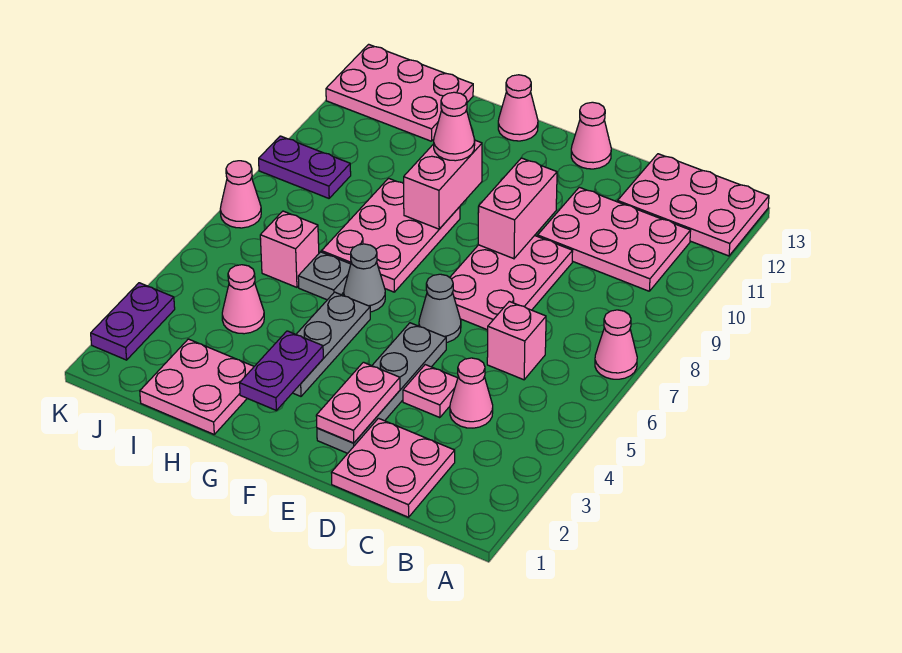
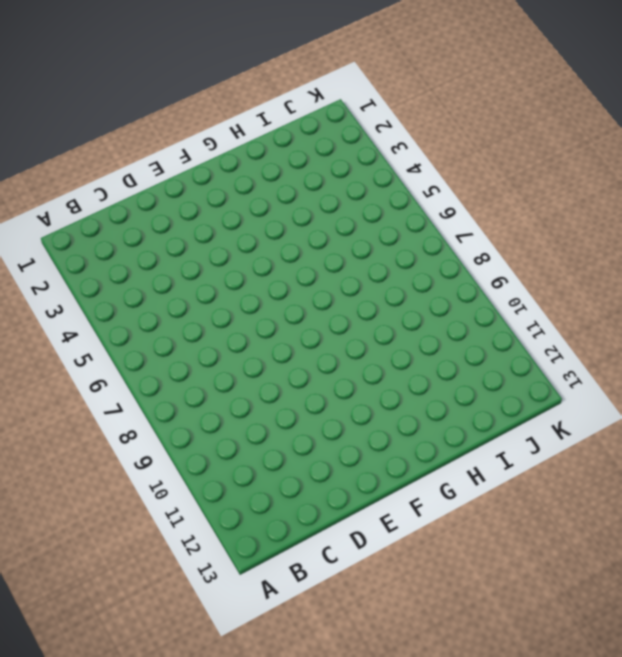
none -> pink cone A7 level 1
none -> pink plate A12:C13 level 1
none -> pink plate B10:D11 level 1

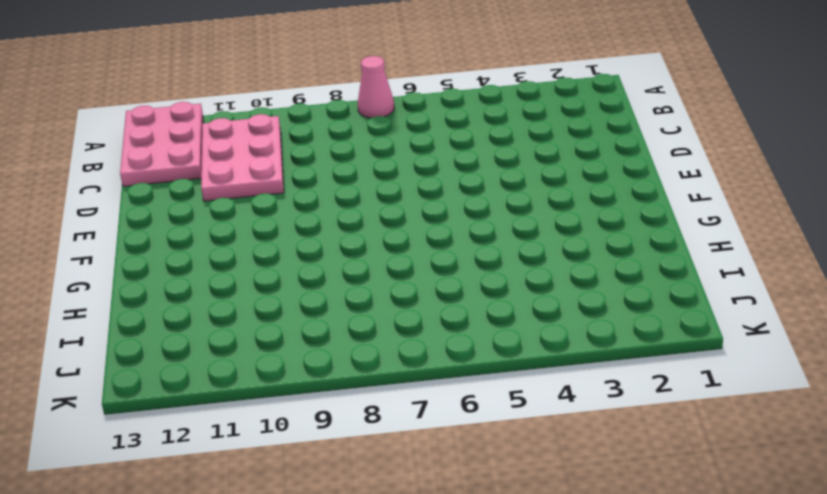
none -> pink plate C1:D2 level 1
none -> pink cone C4 level 1
none -> pink brick C6 level 1

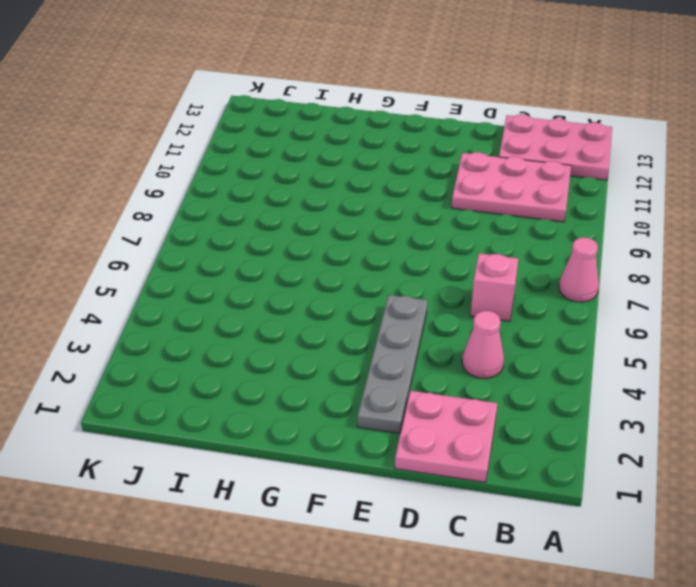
none -> pink plate D4 level 1
none -> pink plate D7:E9 level 1
none -> grey cone E6 level 1

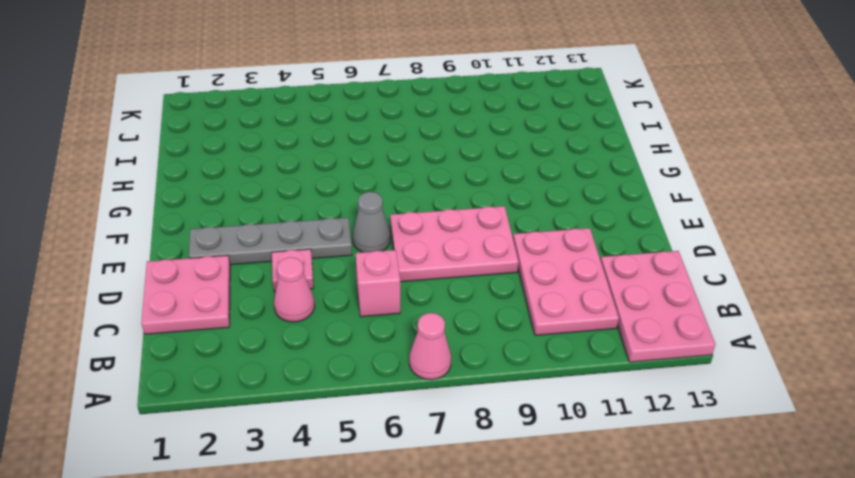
none -> pink cone E13 level 1
none -> grey plate G3:G5 level 1
none -> grey cone G6 level 1

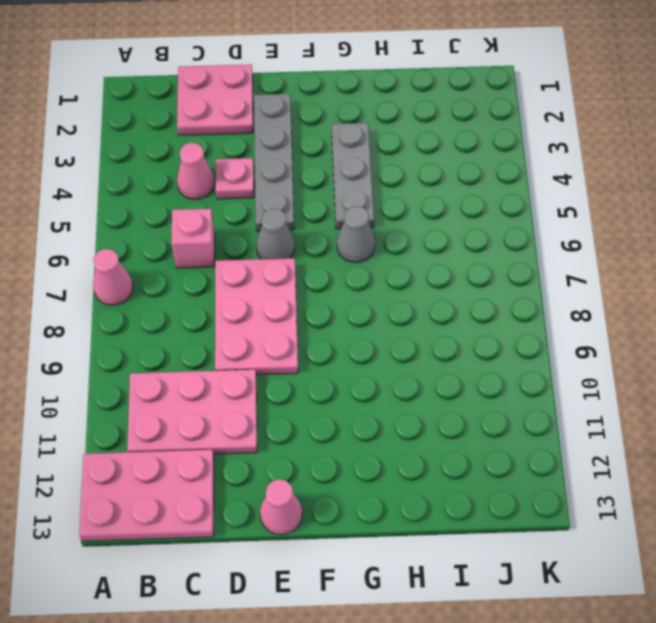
none -> pink plate G7:H9 level 1
none -> pink cone G13 level 1
none -> pink plate H1:I2 level 1

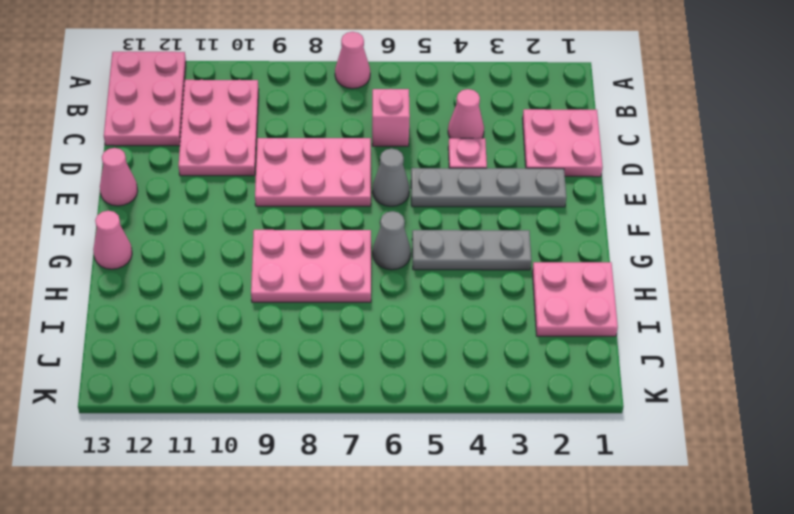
none -> grey plate H6 level 1
none -> pink cone I4 level 1
none -> pink brick I6 level 1

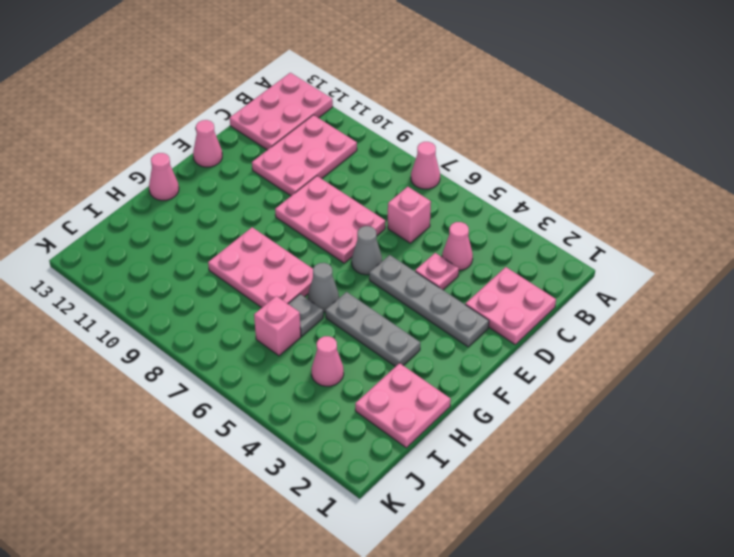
none -> pink plate I12:K13 level 1
none -> purple plate J9:K9 level 1
none -> purple plate K2:K3 level 1

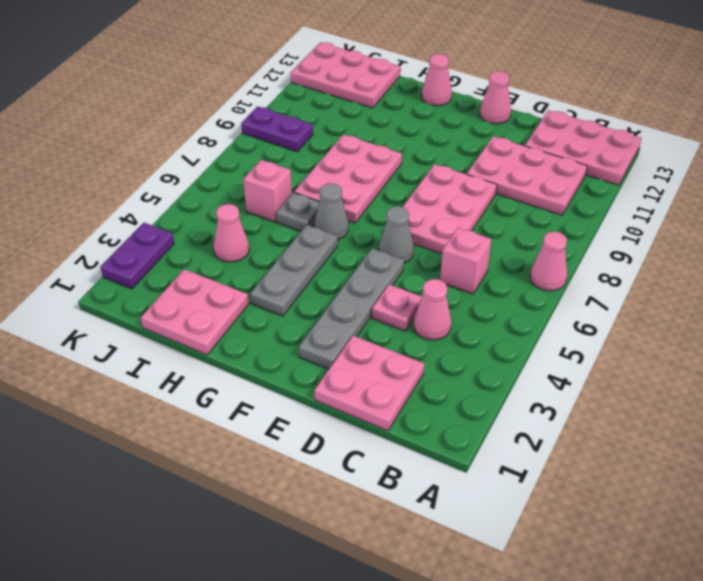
none -> pink cone K7 level 1
none -> pink plate E2:E3 level 2
none -> pink brick E9:E10 level 2

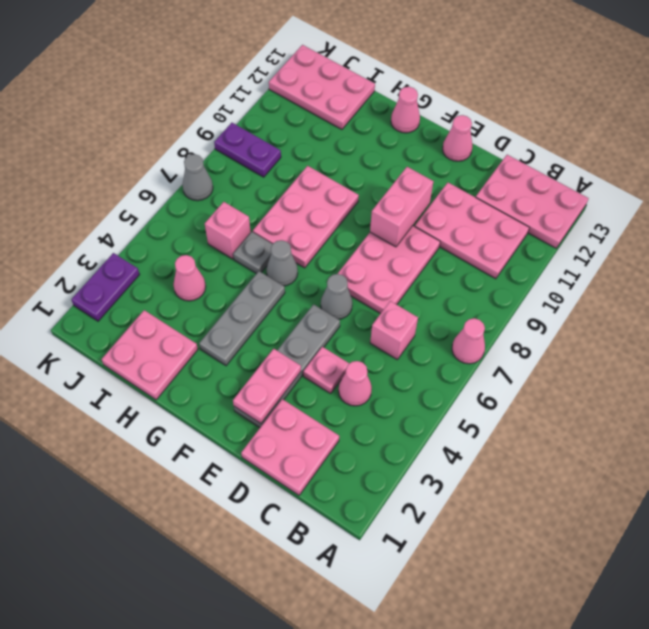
grey cone K7 level 1 -> pink cone K7 level 1
none -> purple plate G2:G3 level 2
none -> pink brick G9:G10 level 2
none -> pink cone G10 level 3

